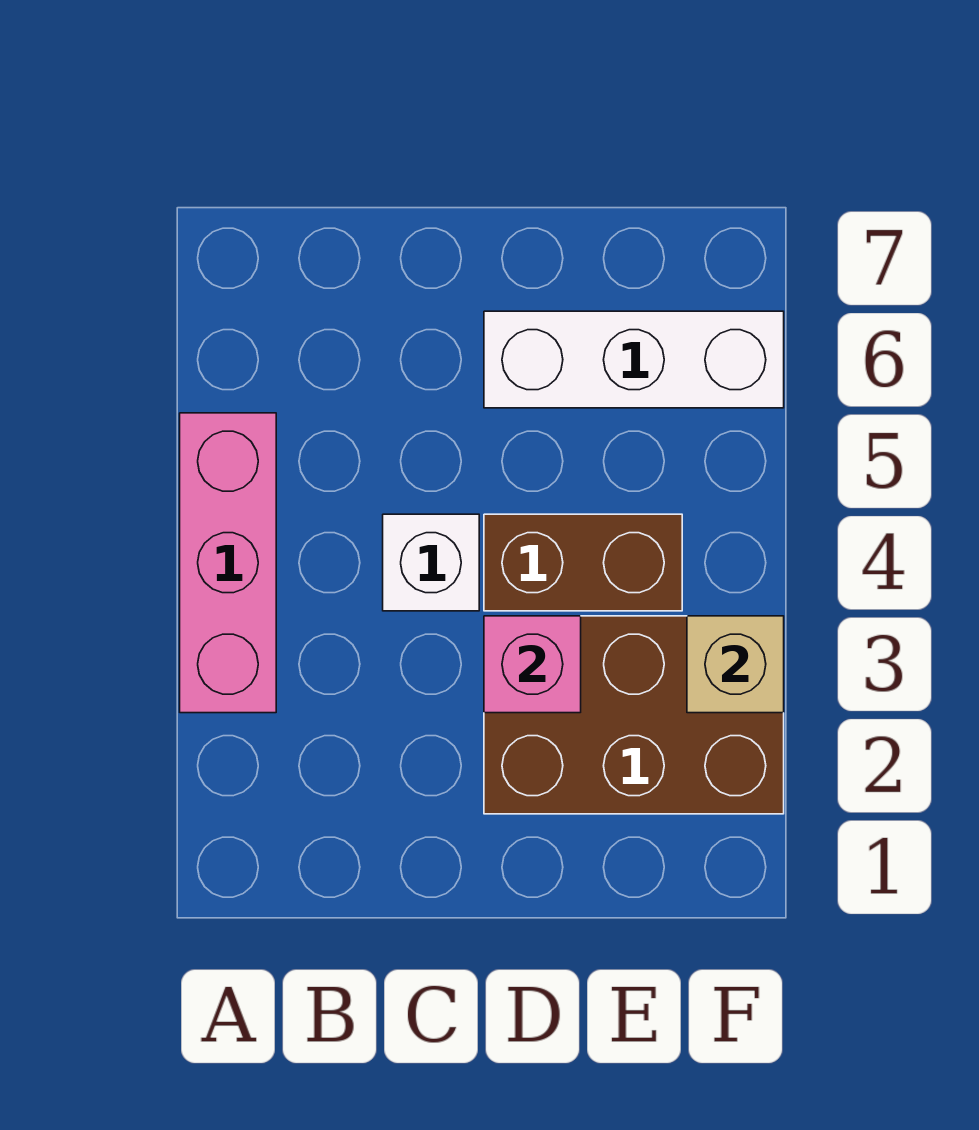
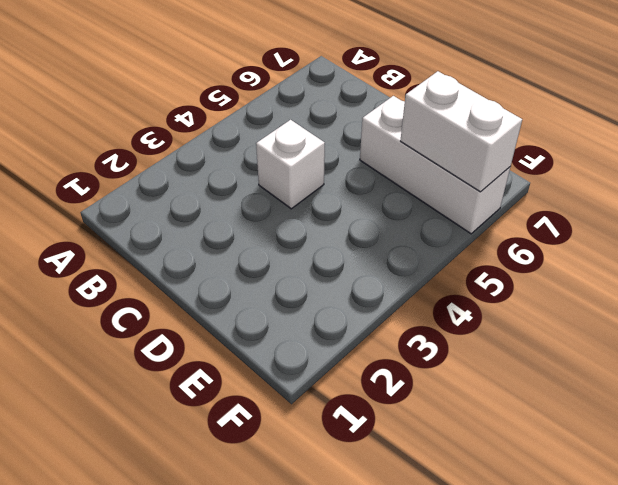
white brick E6:F6 level 2 -> none
none -> pink brick A3:A5 level 1
none -> brown brick D2:F3 level 1

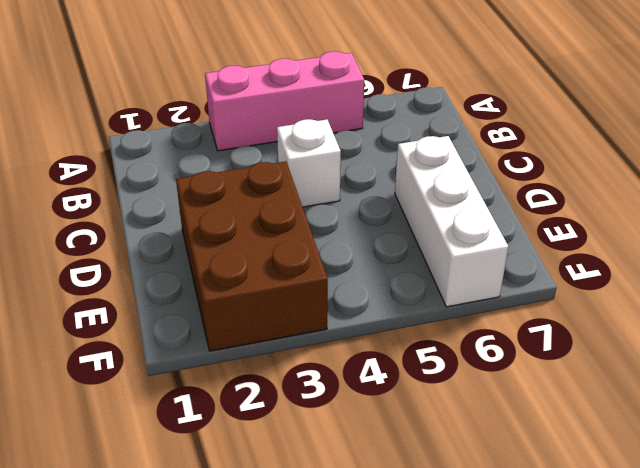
none -> brown brick D4:E4 level 1
none -> pink brick D3 level 2

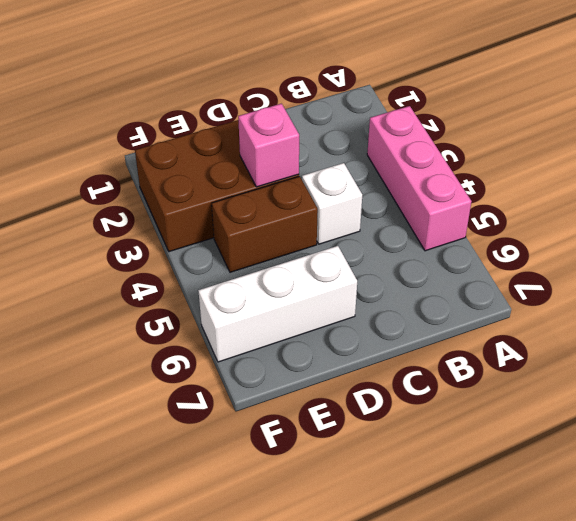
none -> tan brick F3 level 2

